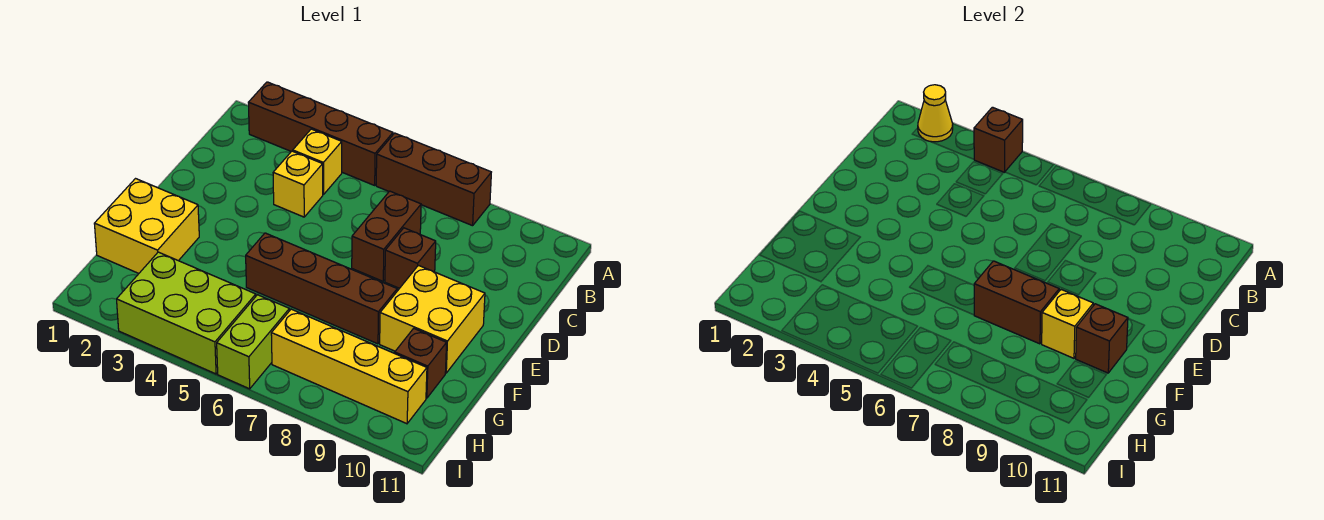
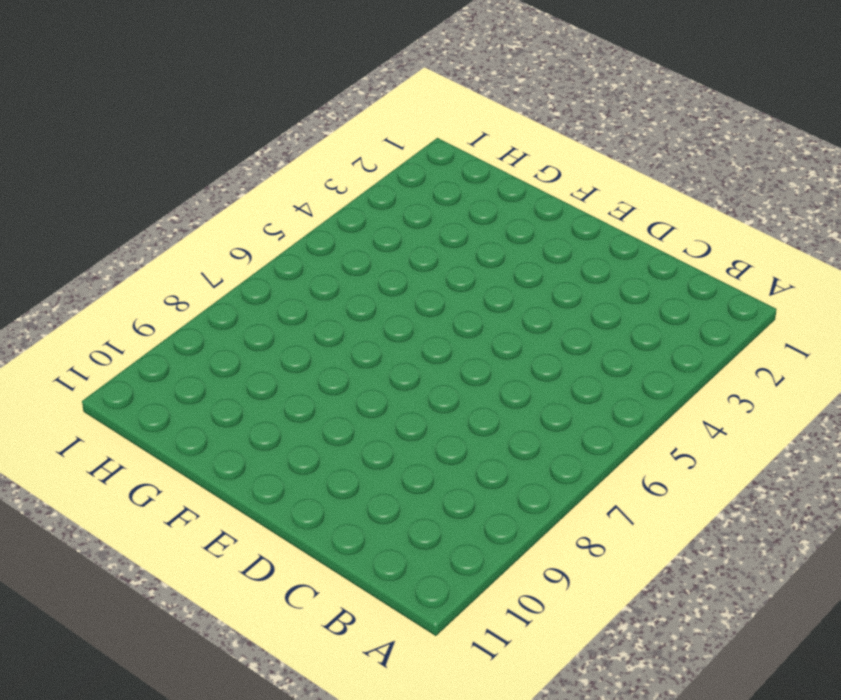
none -> brown brick A2:A5 level 1
none -> brown brick A6:A8 level 1
none -> yellow brick B4 level 1

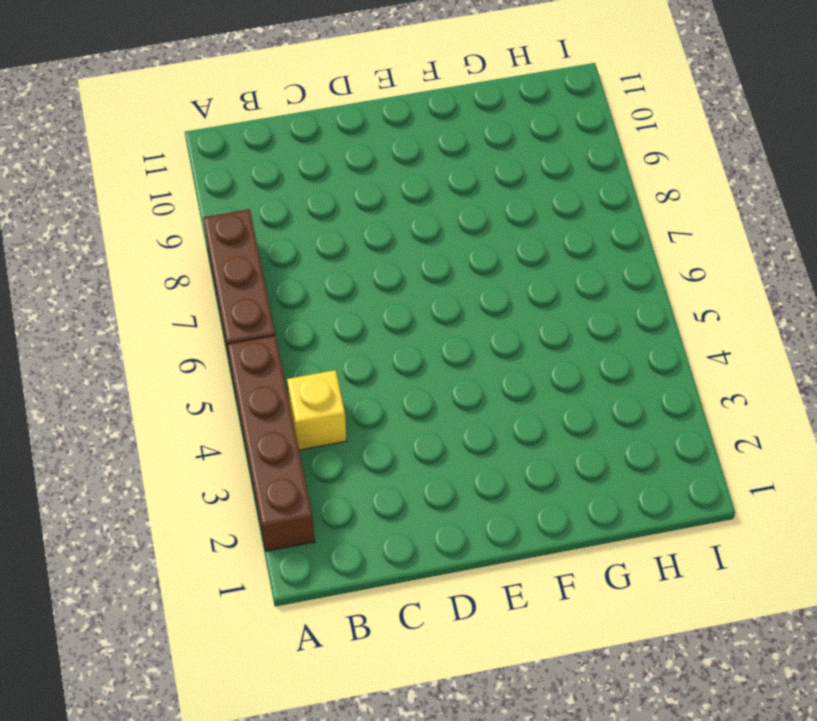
none -> yellow brick C4 level 1
none -> brown brick C7:D7 level 1
none -> brown brick D8 level 1

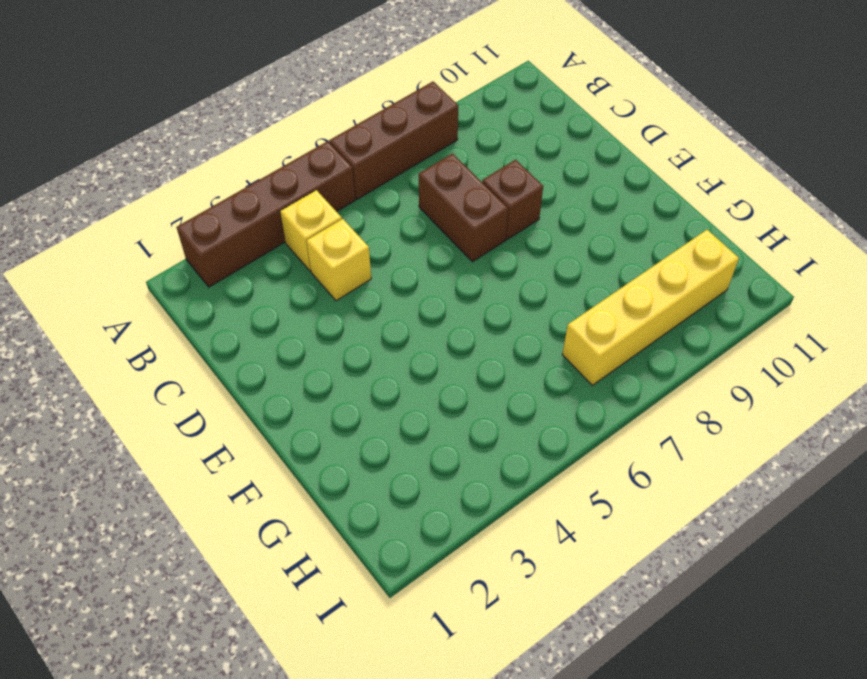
none -> yellow brick E9:F10 level 1
none -> yellow brick F1:G2 level 1
none -> brown brick F5:F8 level 1

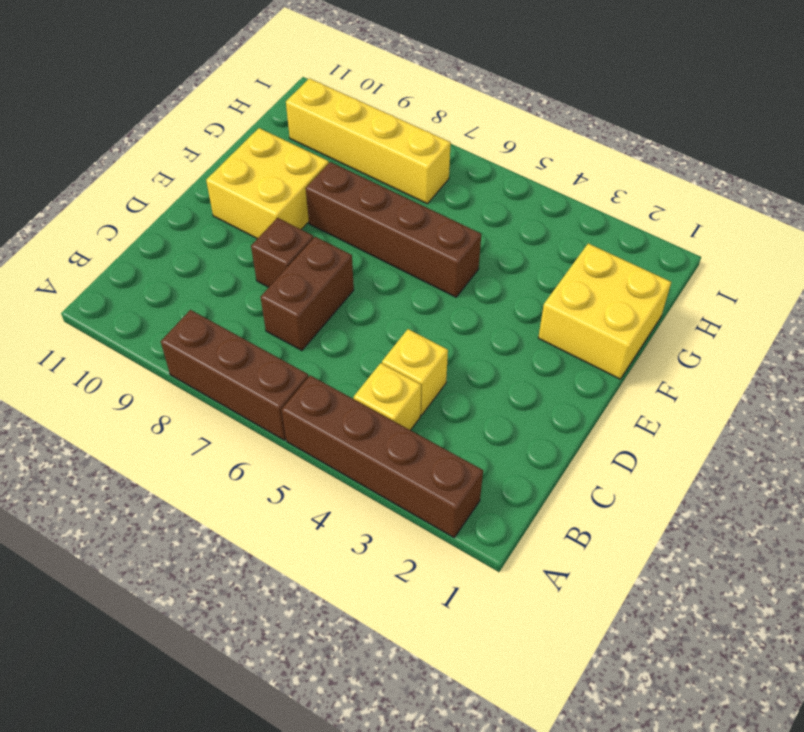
none -> brown brick G10 level 1
none -> lime brick H3:I5 level 1
none -> lime brick H6:I6 level 1

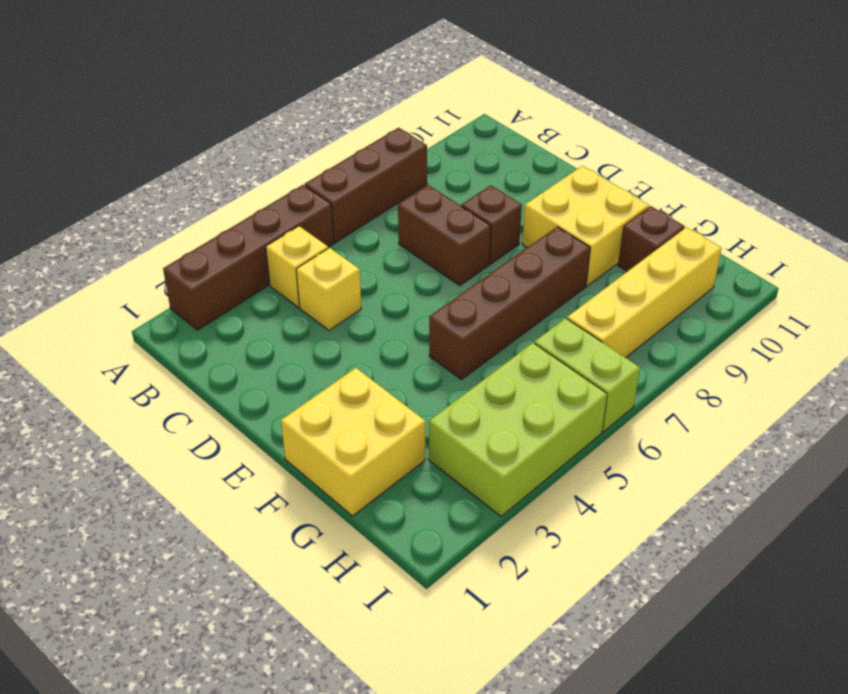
none -> yellow cone A2 level 2
none -> brown brick A4 level 2
none -> brown brick F7:F8 level 2

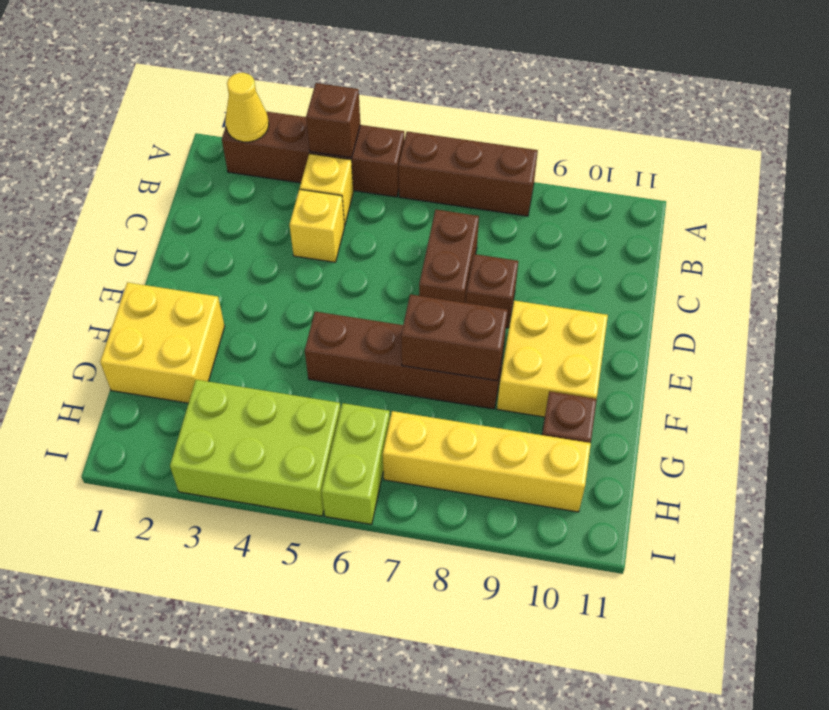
none -> yellow brick F9 level 2
none -> brown brick F10 level 2

